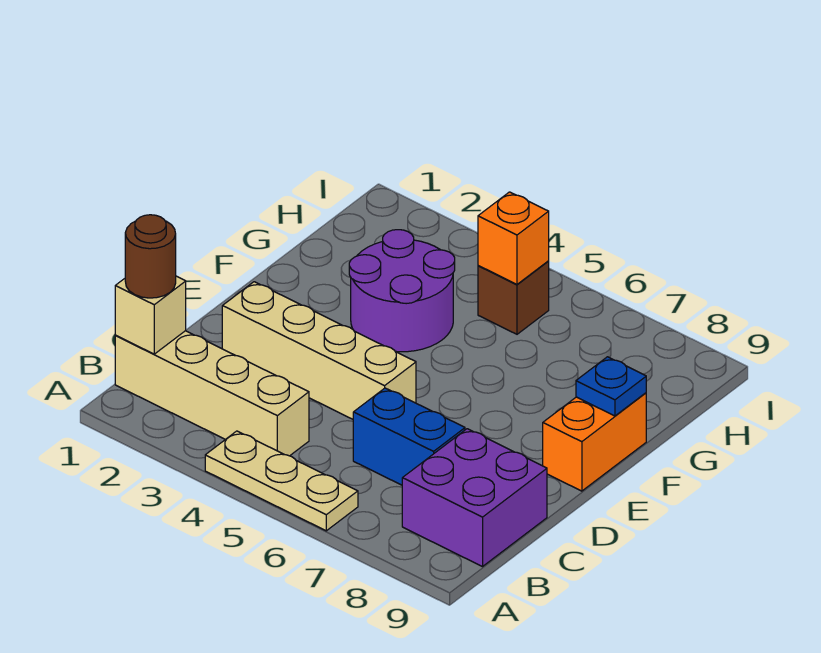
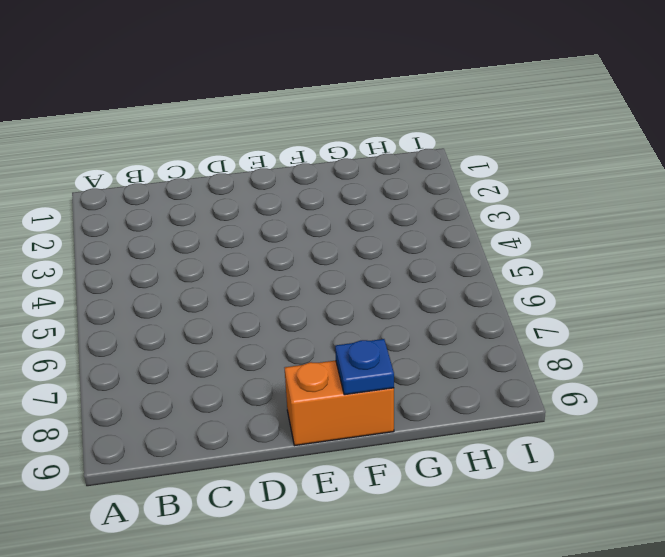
none -> tan plate A4:A6 level 1
none -> tan brick B1:B4 level 1
none -> purple brick B8:C9 level 1

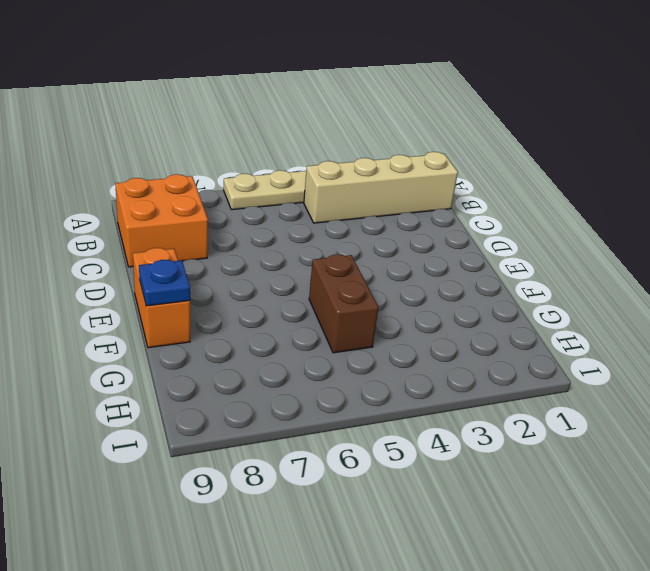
orange brick B8:C9 level 1 -> purple brick B8:C9 level 1
brown brick F5:G5 level 1 -> none
none -> blue brick C6:C7 level 1
none -> tan brick D2:D5 level 1
none -> purple round brick F3:G4 level 1

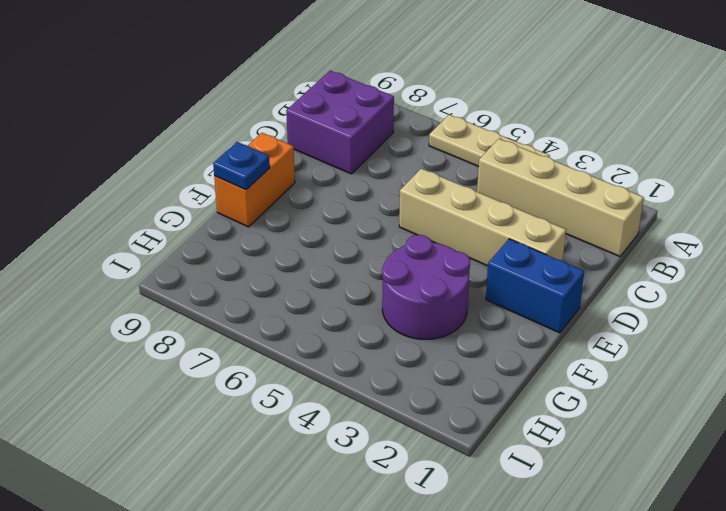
blue brick E1:E2 level 1 -> blue brick C6:C7 level 1
none -> brown brick H5 level 1
none -> tan brick B1 level 2
none -> orange brick H5 level 2

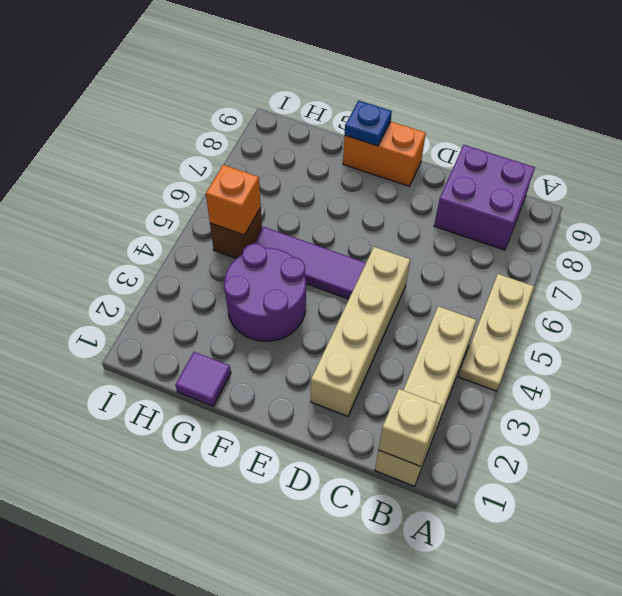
purple tile E5:G5 level 1 -> none
purple tile G1 level 1 -> none
none -> blue brick C6:C7 level 1
none -> brown round brick B1 level 3

